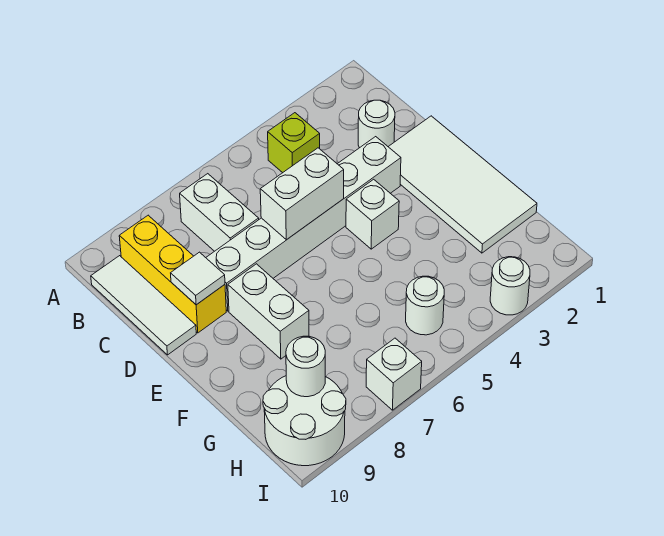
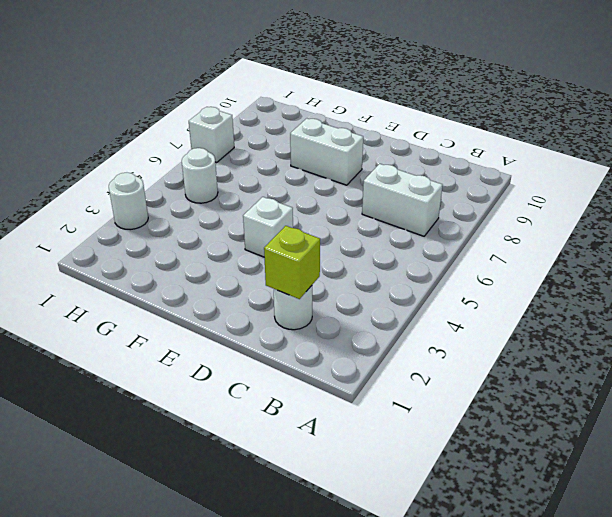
lime brick C2 level 2 -> lime brick B4 level 1
none -> yellow brick B9:D9 level 1
none -> white tile B10:D10 level 1
none -> white tile D1:G2 level 1

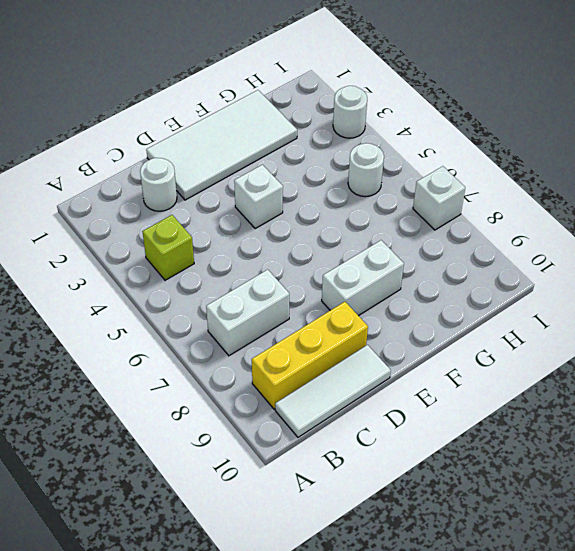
none -> white brick D3:D8 level 1
none -> white round brick H9:I10 level 1
none -> white brick D5:D6 level 2

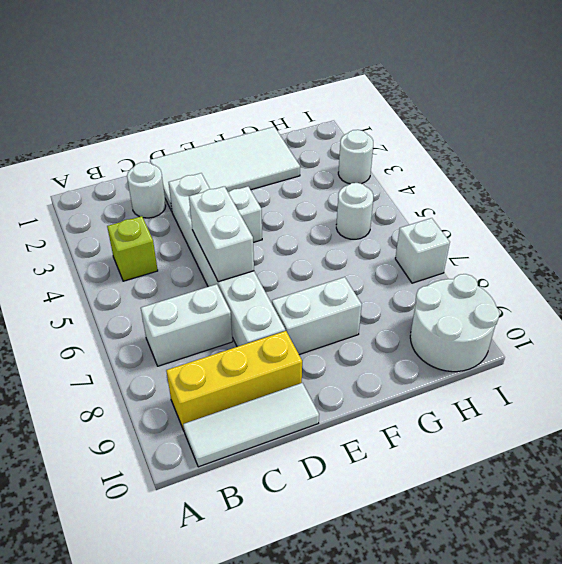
none -> white tile D9 level 2
none -> white round brick H9 level 2

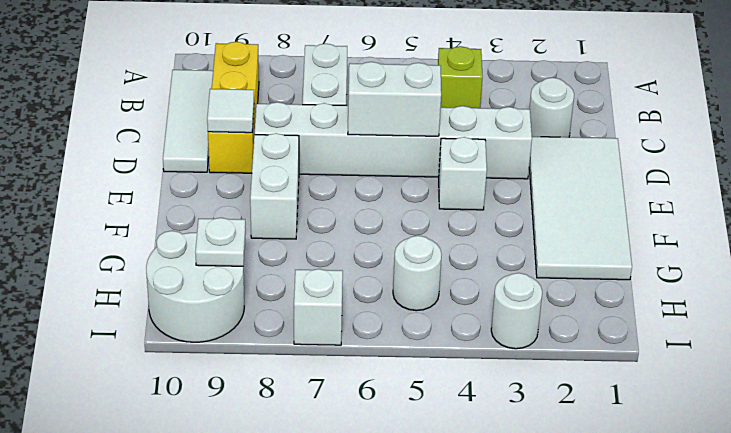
white plate H9 level 2 -> white round brick H9 level 2

